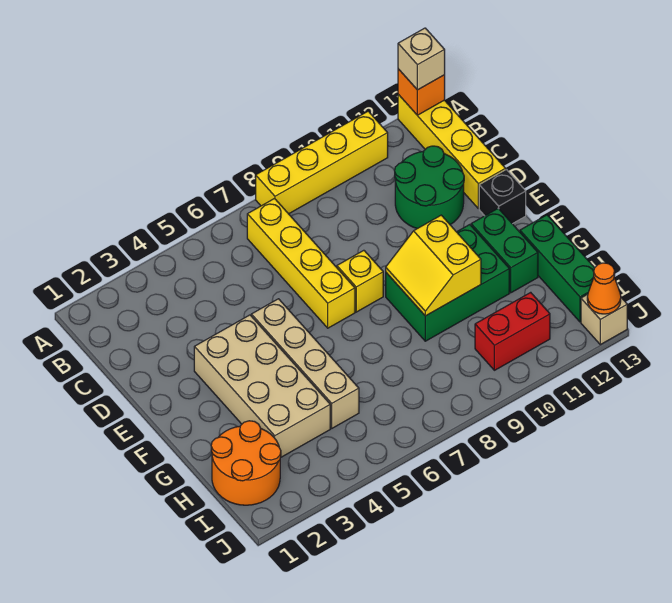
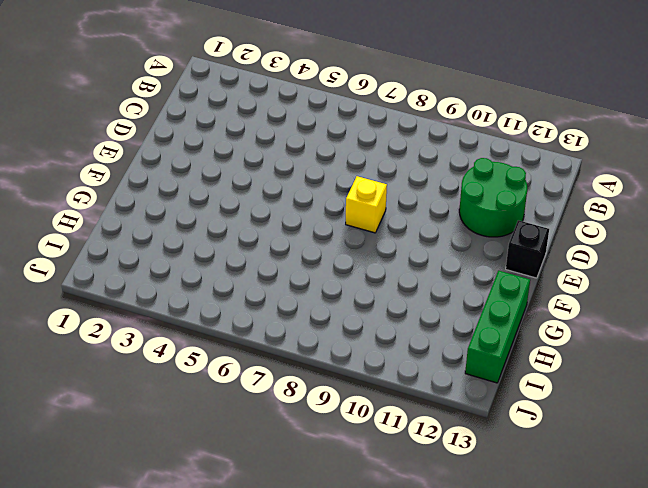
none -> yellow brick A8:A11 level 1
none -> yellow brick A13:D13 level 1
none -> yellow brick B7:E7 level 1

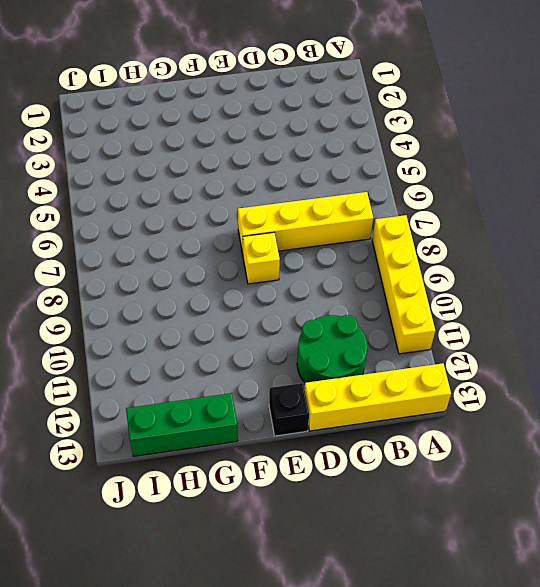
none -> tan brick E3:H4 level 1
none -> tan brick E5:H5 level 1
none -> green brick F9:G11 level 1

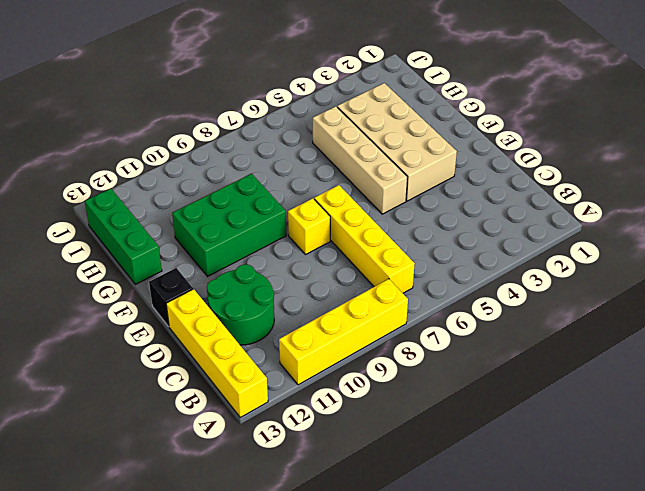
none -> green brick F12:G12 level 1
none -> orange round brick H1:I2 level 1
none -> red brick I10:I11 level 1

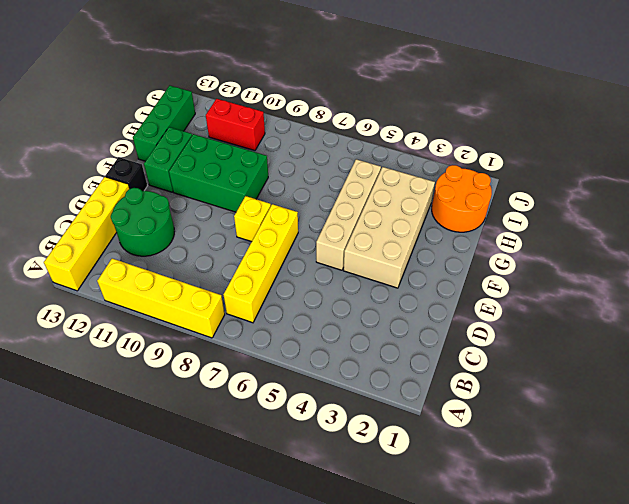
none -> tan brick J13 level 1
none -> orange brick A13 level 2
none -> yellow slope F9:G10 level 2 top 10

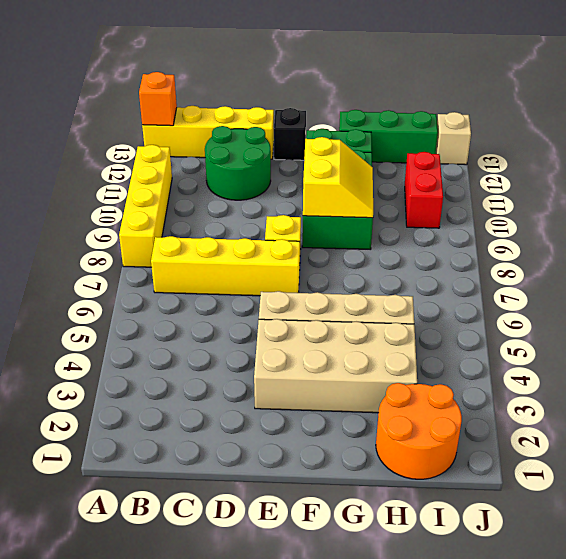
yellow slope F9:G10 level 2 top F -> yellow slope F9:G10 level 2 top 10
none -> orange cone J13 level 2
none -> tan brick A13 level 3

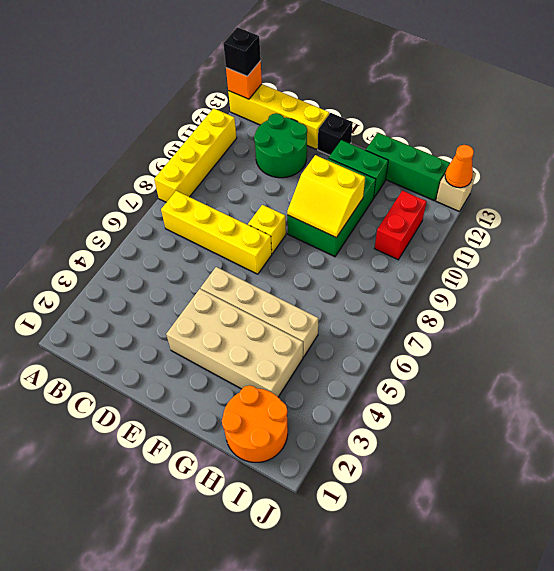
black brick A13 level 3 -> tan brick A13 level 3

